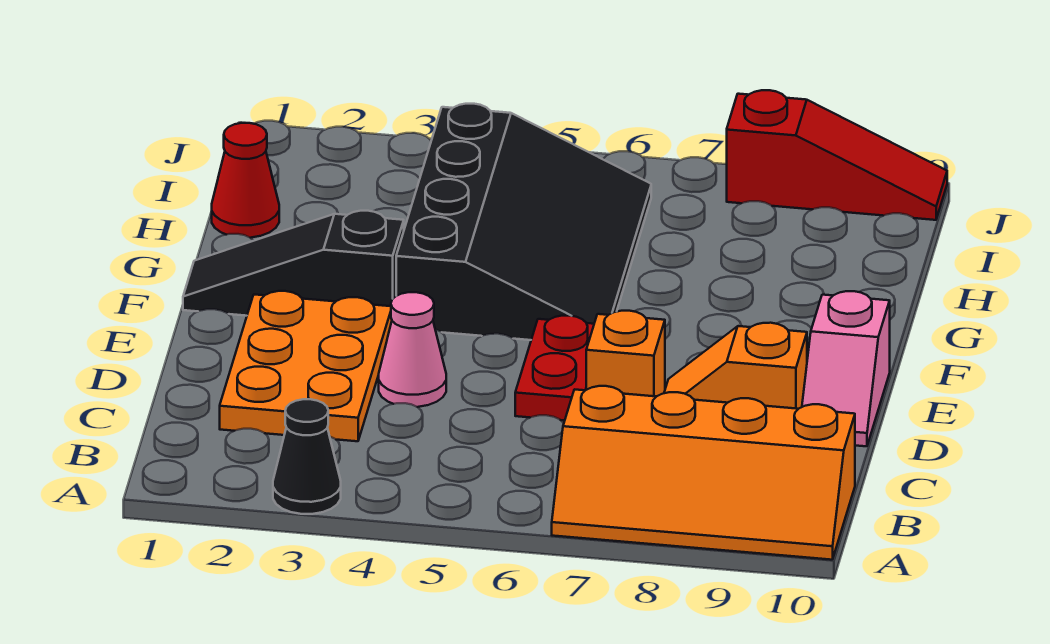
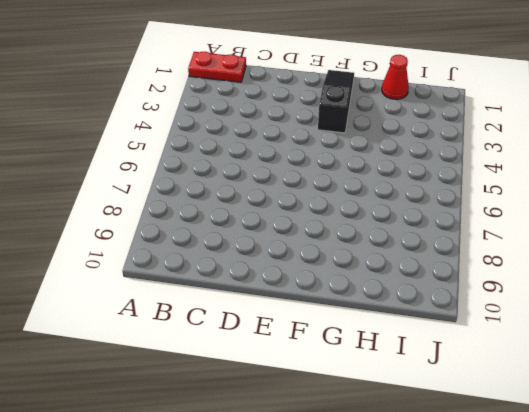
red plate A1:B1 level 1 -> red plate D6:E6 level 1
none -> black cone A3 level 1
none -> orange slope A7:B10 level 1 top B
none -> orange plate C2:E3 level 1

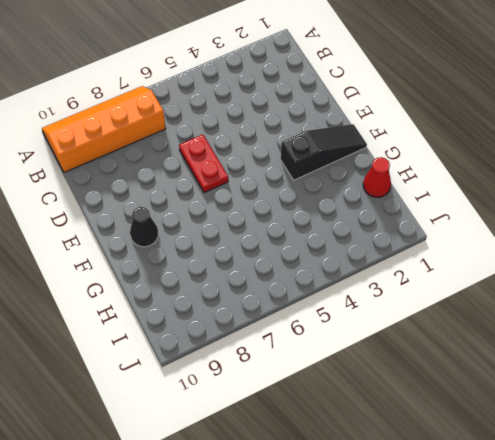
black cone F9 level 1 -> black cone A3 level 1
none -> orange plate C2:E3 level 1
none -> pink cone D4 level 1
none -> orange brick D7 level 1

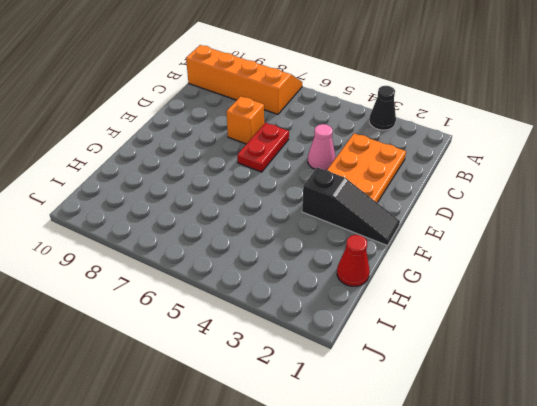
none -> orange slope D8:D9 level 1 top 9
none -> pink slope D10:E10 level 1 top E
none -> black slope F4:I6 level 1 top 4

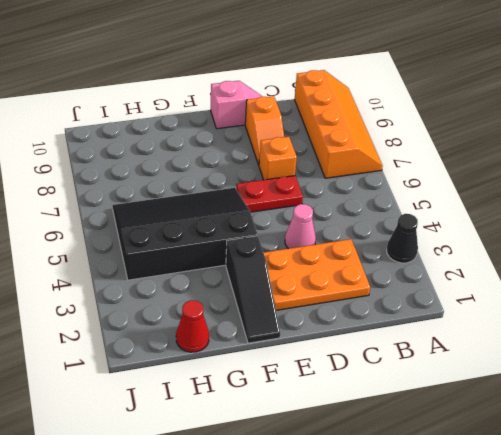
none -> red slope J8:J10 level 1 top 8

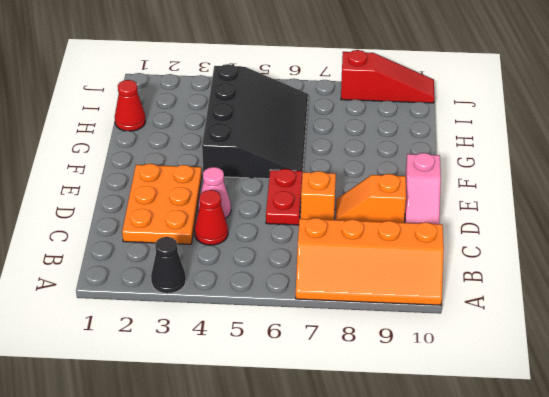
red cone C4 level 1 -> none
none -> black slope F1:F3 level 1 top 3

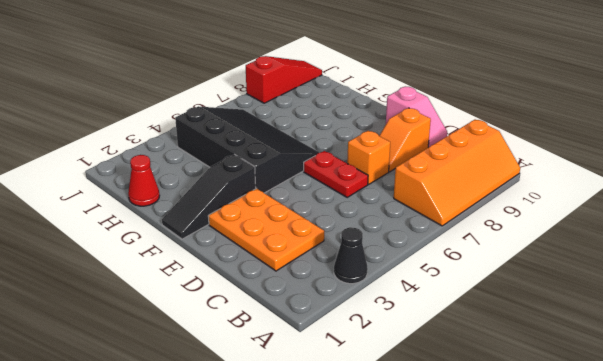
none -> pink cone D4 level 1

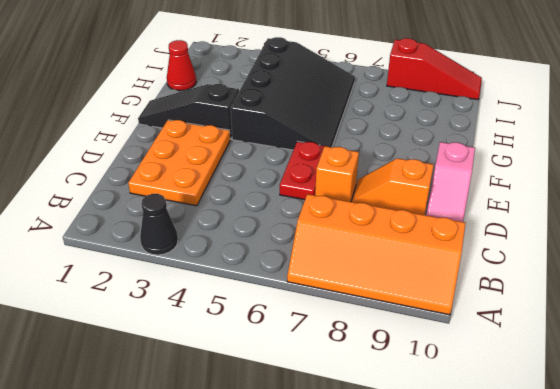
none -> pink cone D4 level 1

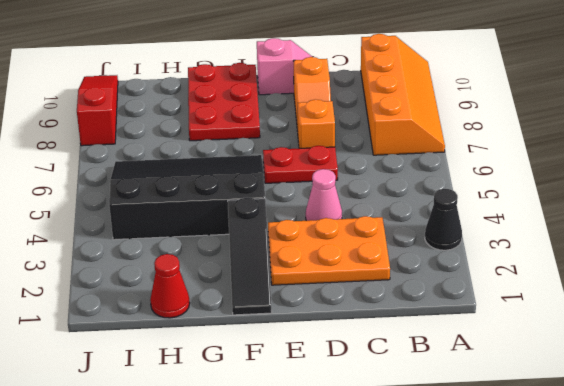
red plate F8:G10 level 1 -> none

